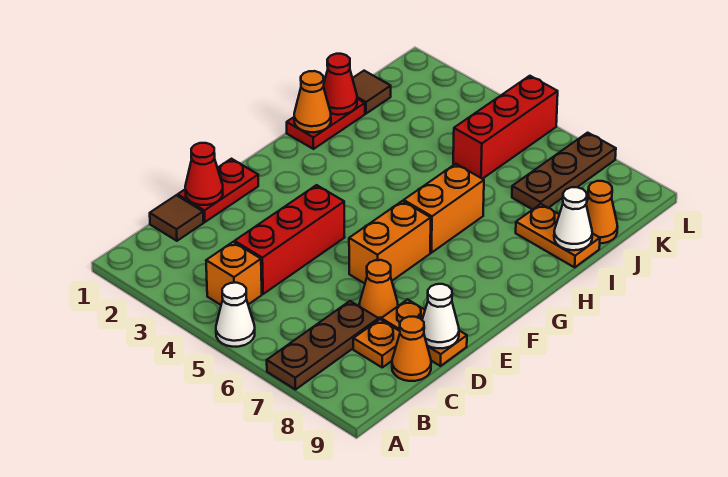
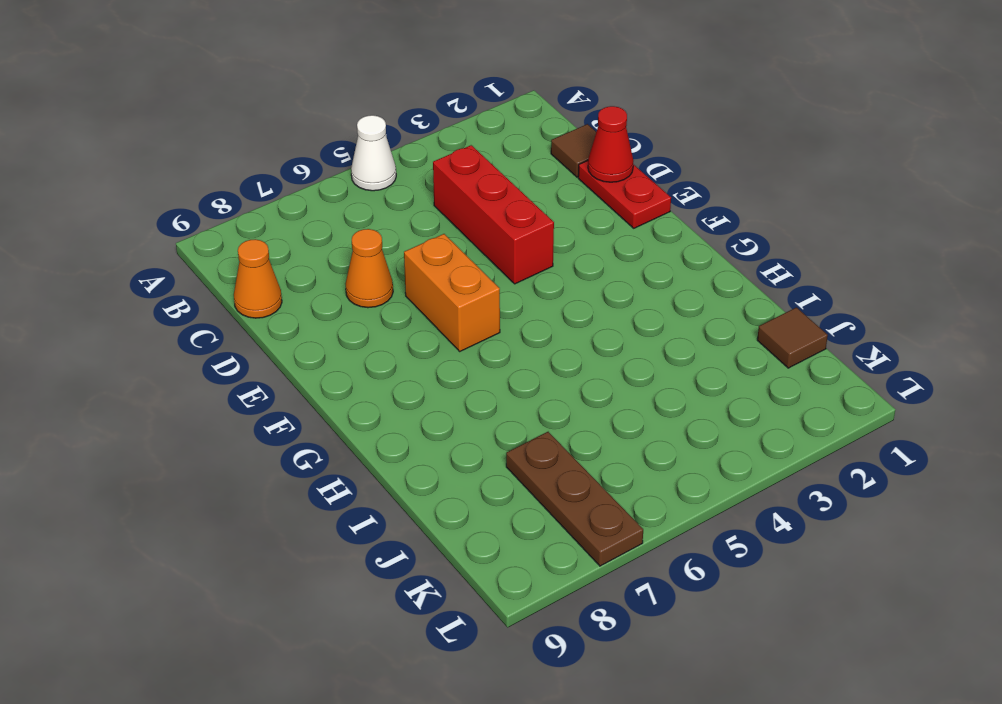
none -> brown plate A7:C7 level 1
none -> orange brick B4 level 1
none -> orange plate C8 level 1

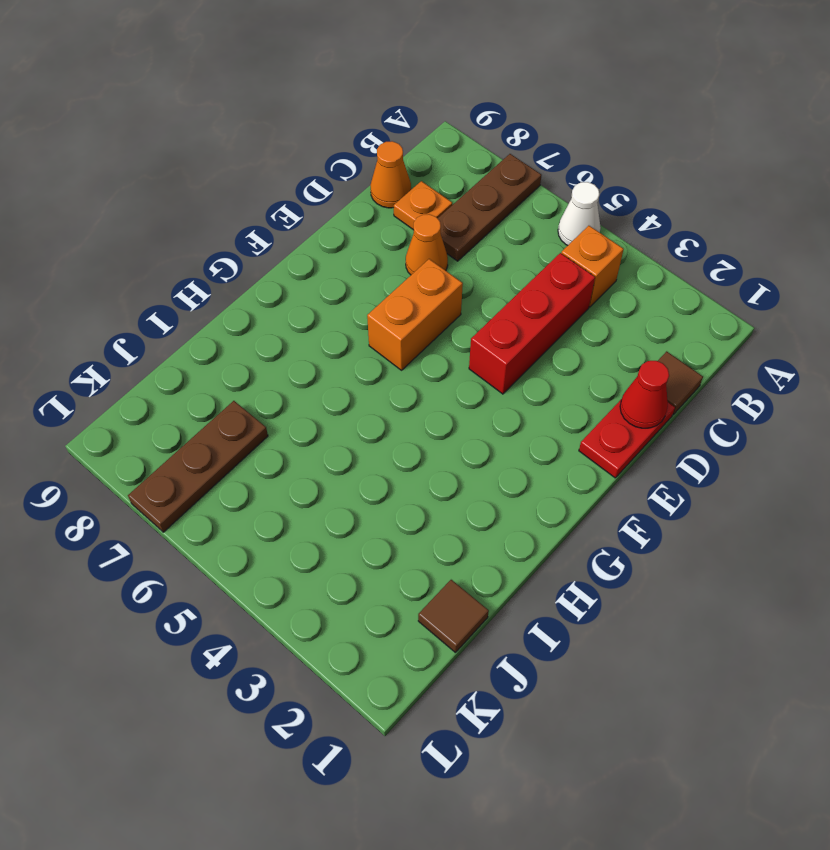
none -> orange plate D8:D9 level 1
none -> orange brick G6:H6 level 1
none -> red plate H1:I1 level 1

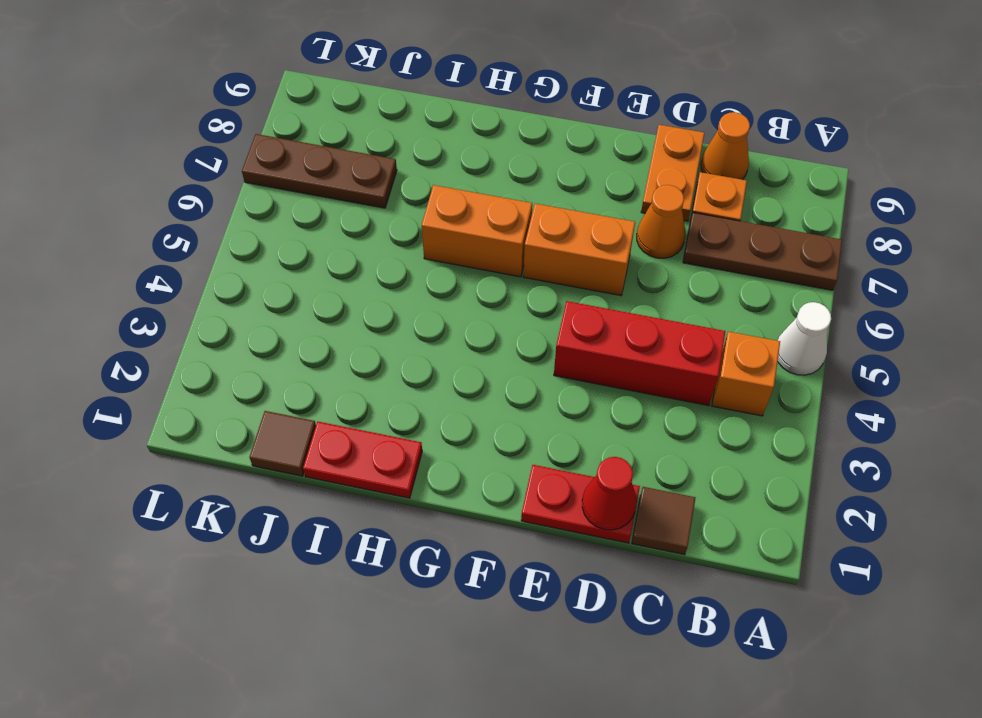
none -> orange plate I8:I9 level 1
none -> red brick J5:L5 level 1
none -> orange cone J9 level 1

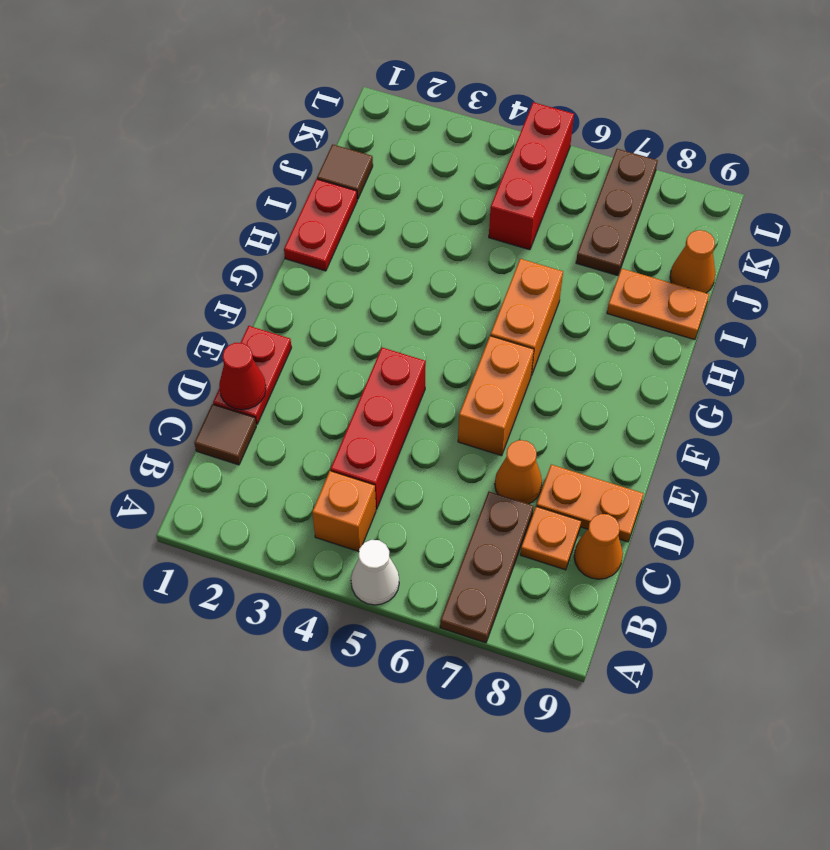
none -> white cone D9 level 2
none -> orange cone H1 level 2
none -> red cone I1 level 2

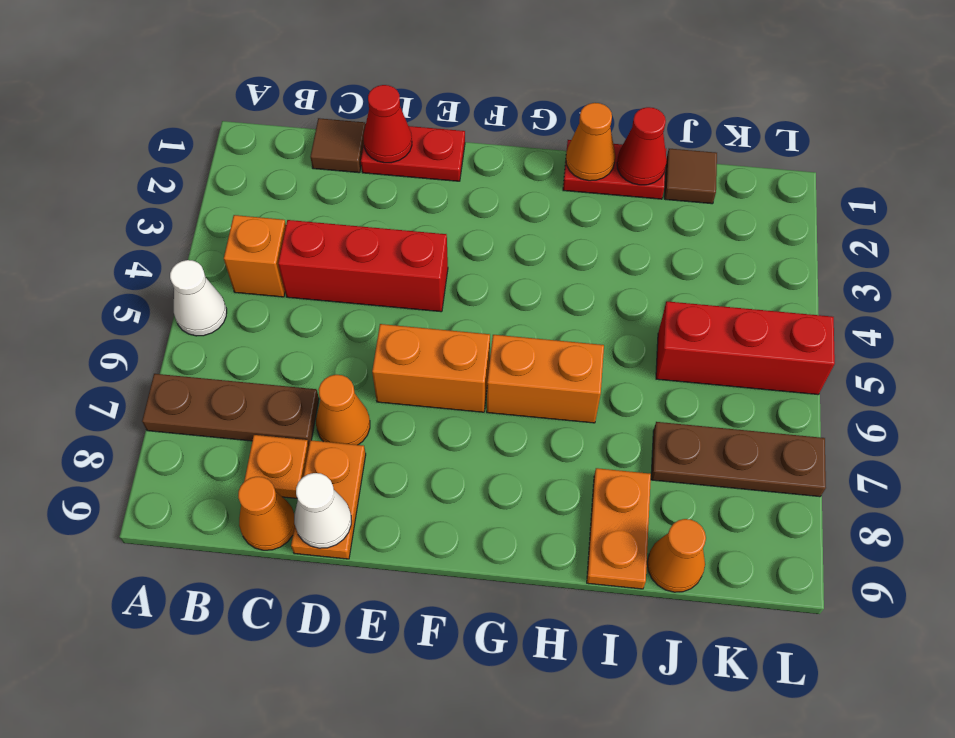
none -> white cone I9 level 2

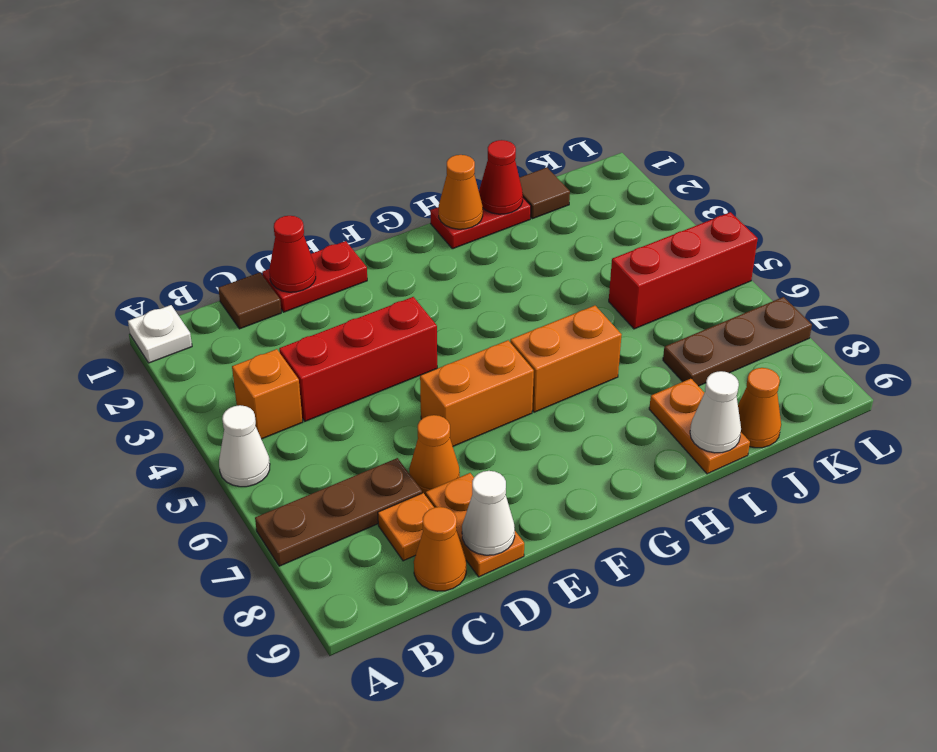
white plate A1 level 1 -> none

